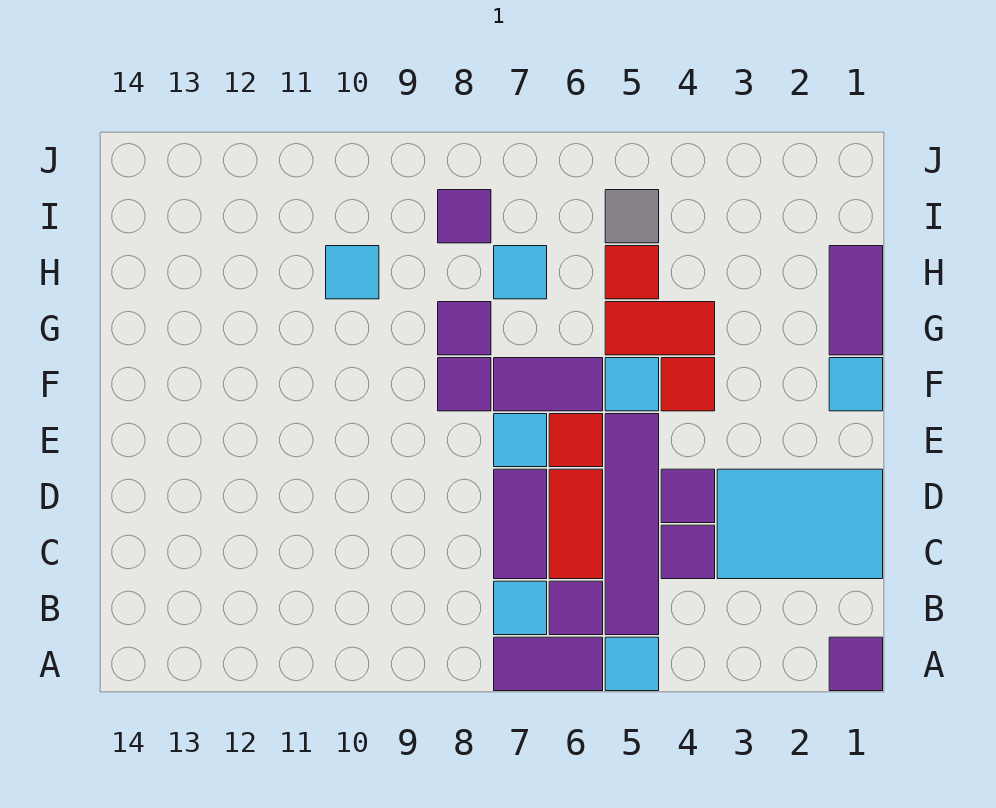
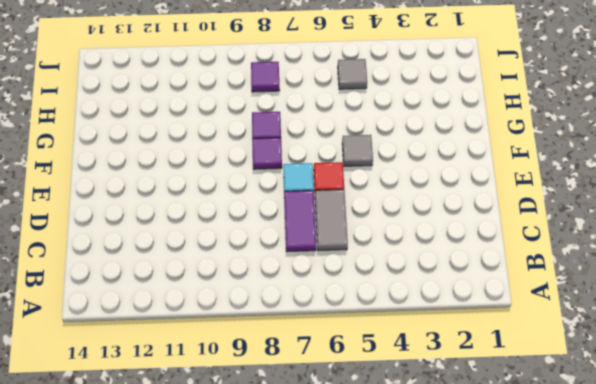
grey tile C6:D6 level 1 -> red tile C6:D6 level 1
grey tile F5 level 1 -> cyan tile F5 level 1
none -> purple tile A1 level 1
none -> cyan tile A5 level 1
none -> purple tile A6:A7 level 1

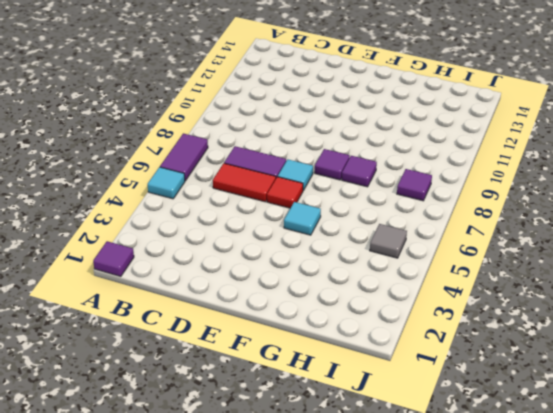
none -> purple tile B5:E5 level 1
none -> purple tile B6 level 1
none -> cyan tile B7 level 1

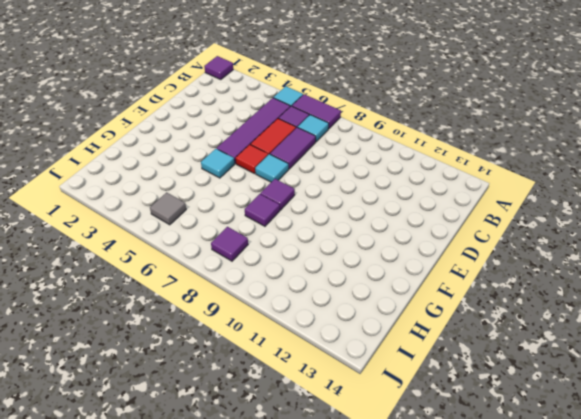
none -> cyan tile C1:D3 level 1
none -> purple tile C4 level 1
none -> purple tile D4 level 1

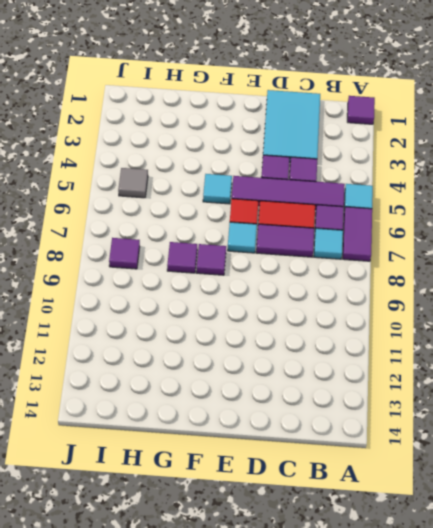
none -> cyan tile F1 level 1
none -> red tile F4 level 1
none -> purple tile F6:F7 level 1

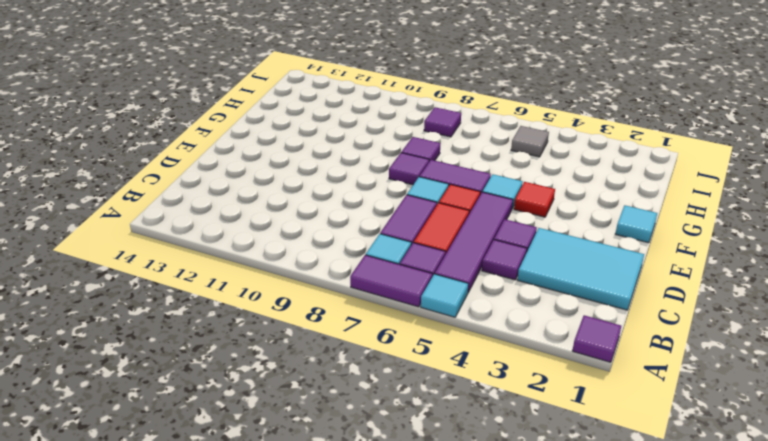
none -> purple tile G1:H1 level 1
none -> red tile G4:G5 level 1
none -> red tile H5 level 1

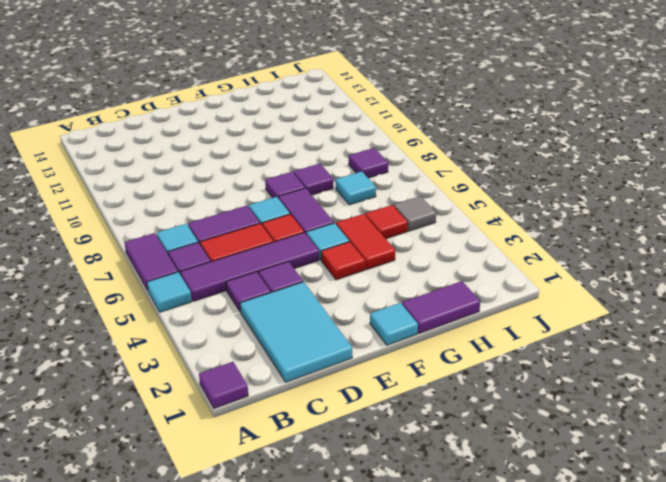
none -> cyan tile H10 level 1

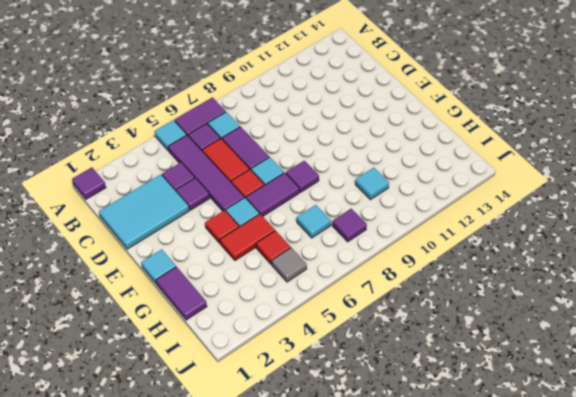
none -> purple tile G8 level 1

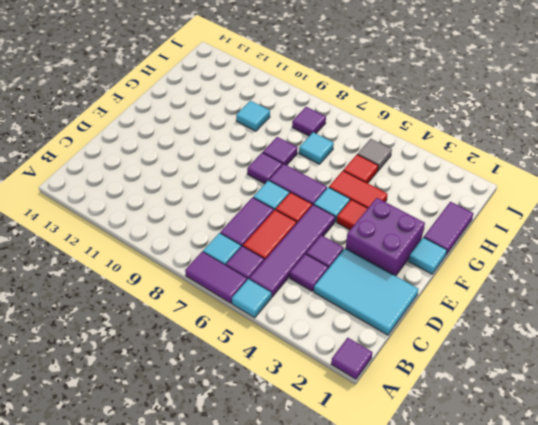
purple brick E2:F3 level 1 -> none

